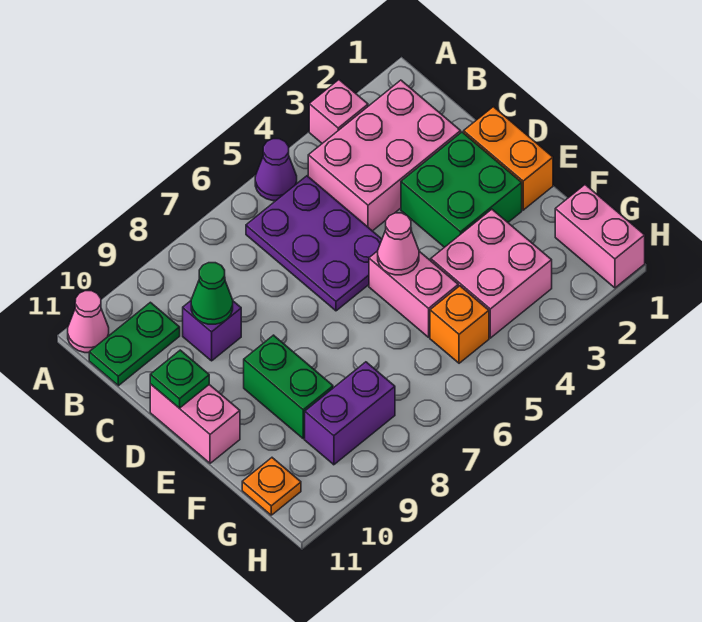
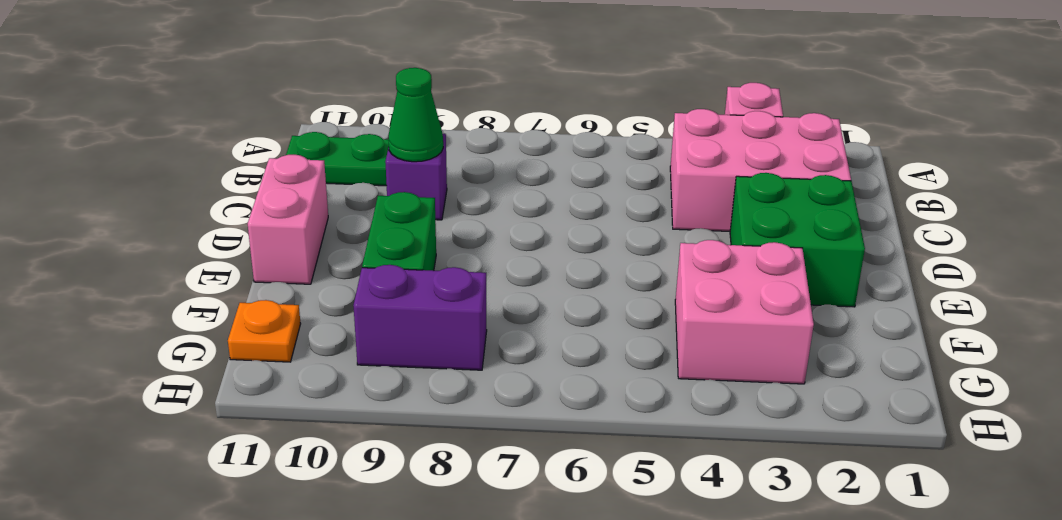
none -> purple cone A5 level 1
none -> pink cone A11 level 1
none -> purple plate B5:D6 level 1

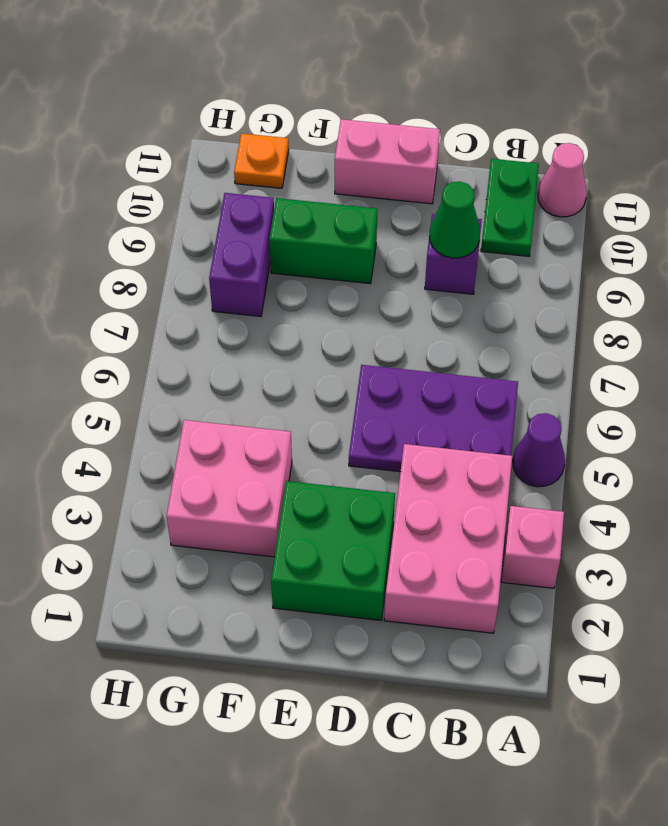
none -> orange brick D1:E1 level 1
none -> pink brick E5:F5 level 1
none -> pink brick G1:H1 level 1

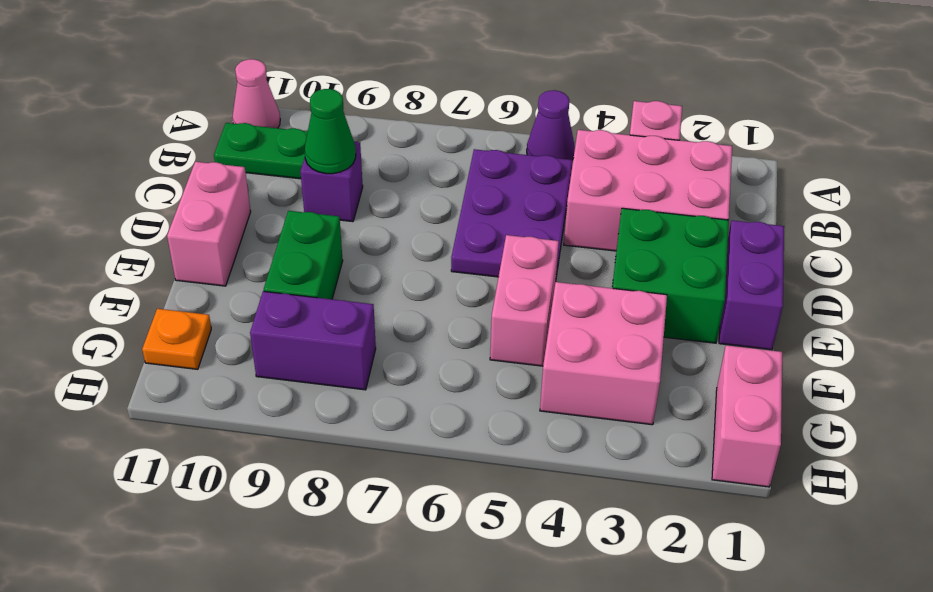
purple brick D1:E1 level 1 -> orange brick D1:E1 level 1
none -> orange brick G5 level 1
none -> green plate D11 level 2
none -> pink cone E5 level 2

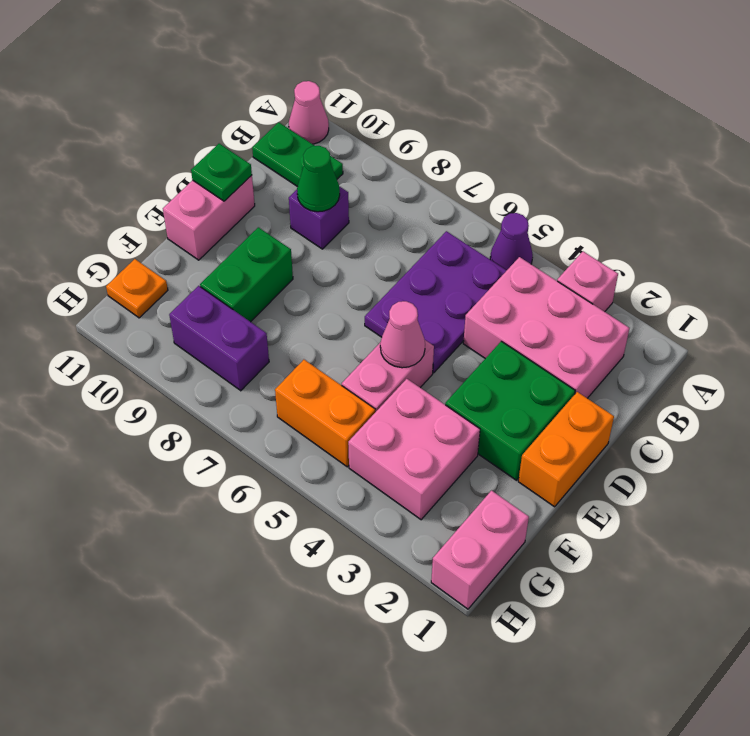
orange brick G5:G6 level 1 -> orange brick G5 level 1

